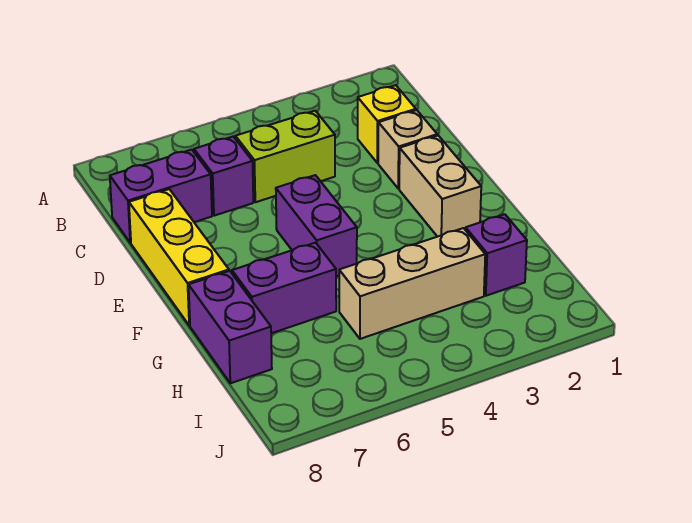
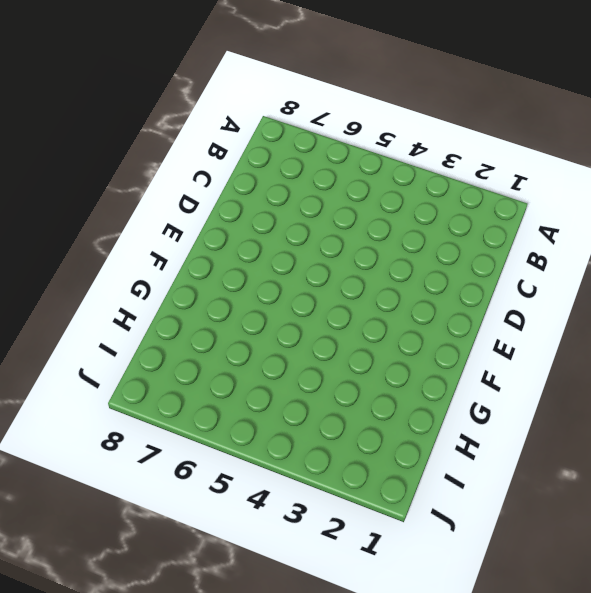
none -> yellow brick C2 level 1
none -> lime brick C4:C5 level 1
none -> purple brick C6 level 1

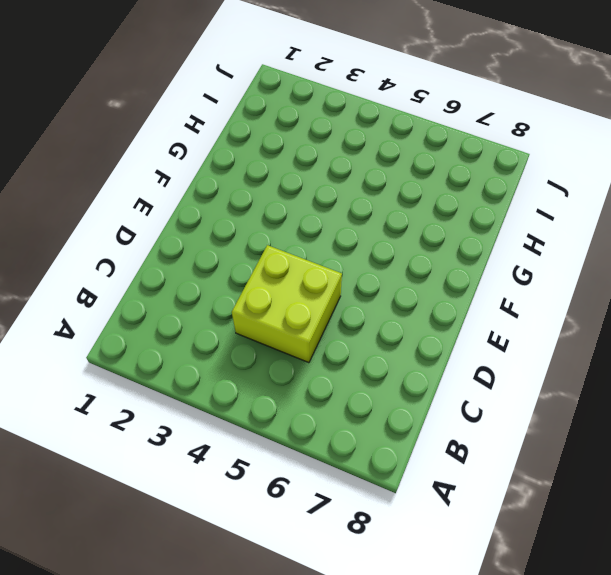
lime brick C4:D5 level 1 -> lime brick C4:C5 level 1
none -> yellow brick C2 level 1
none -> purple brick C6 level 1
none -> purple brick C7:C8 level 1

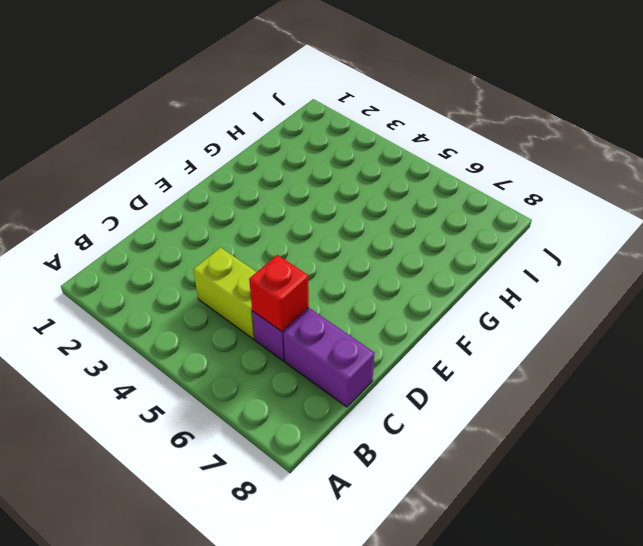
red brick C6 level 2 -> none
none -> yellow brick C2 level 1
none -> tan brick D2 level 1
none -> yellow brick D8:F8 level 1

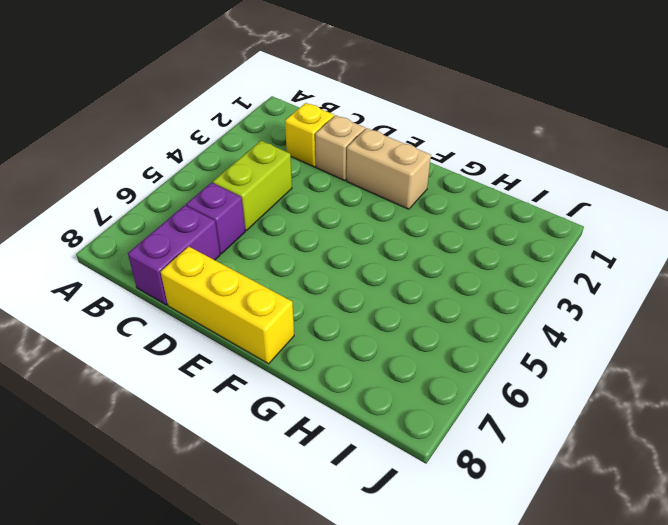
none -> purple brick E5:F5 level 1
none -> purple brick G6:G7 level 1
none -> purple brick G8:H8 level 1

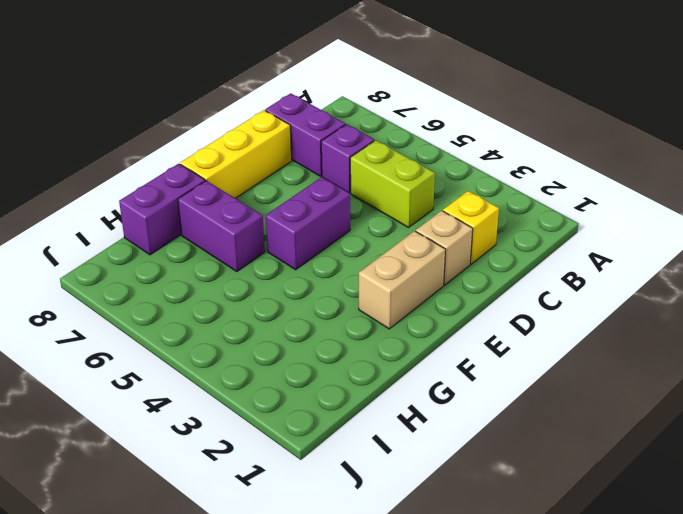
none -> purple brick H2 level 1
none -> tan brick H3:H5 level 1

